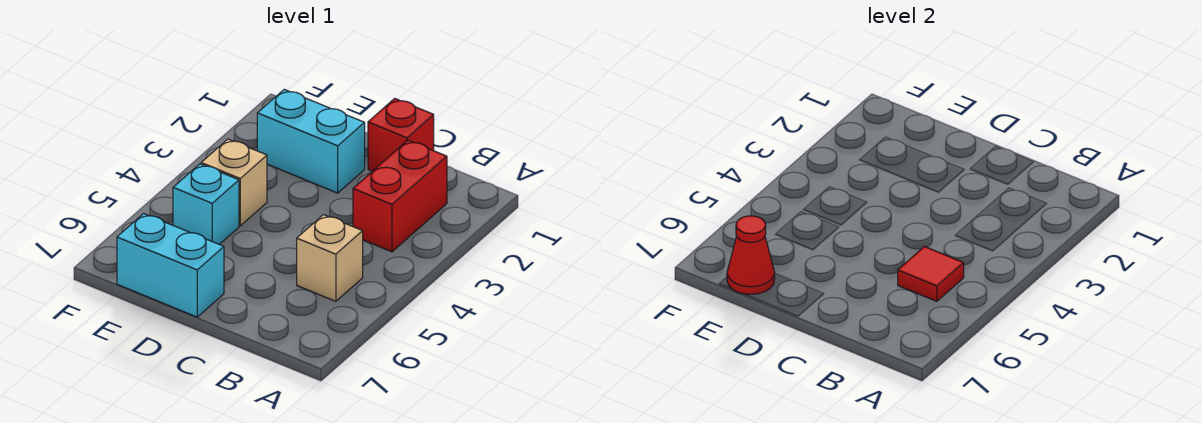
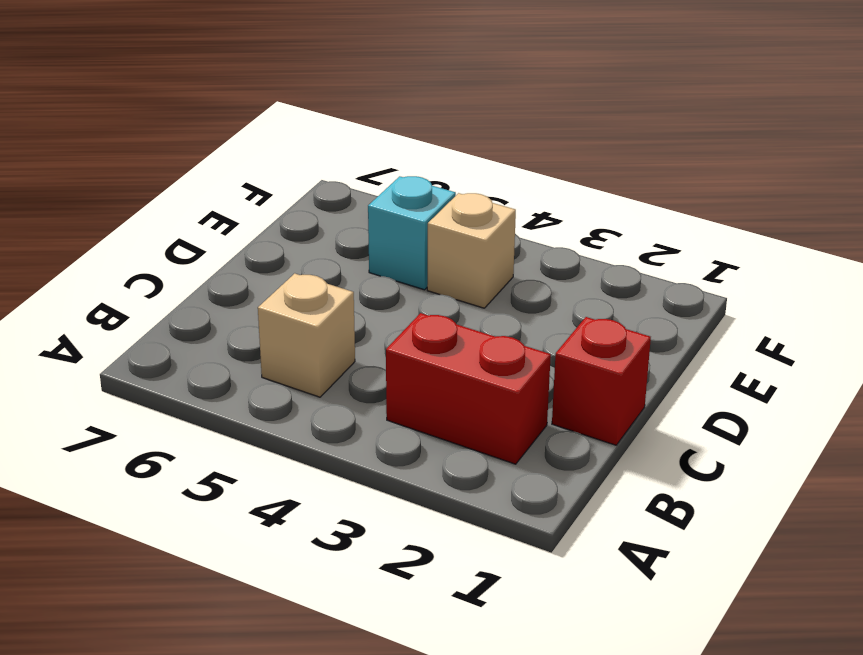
none -> cyan brick D2:E2 level 1
none -> cyan brick D7:E7 level 1

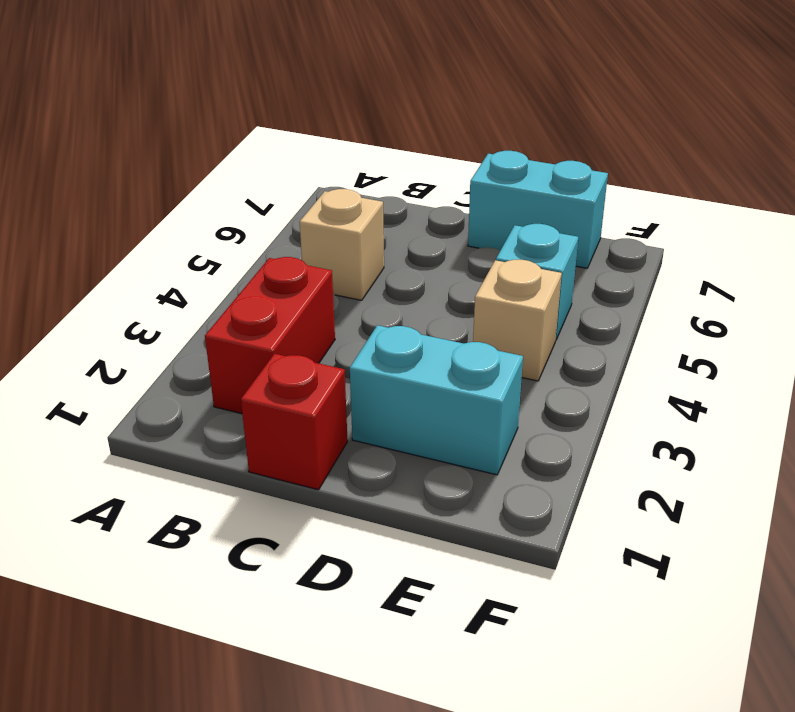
none -> red tile B5 level 2
none -> red cone E7 level 2

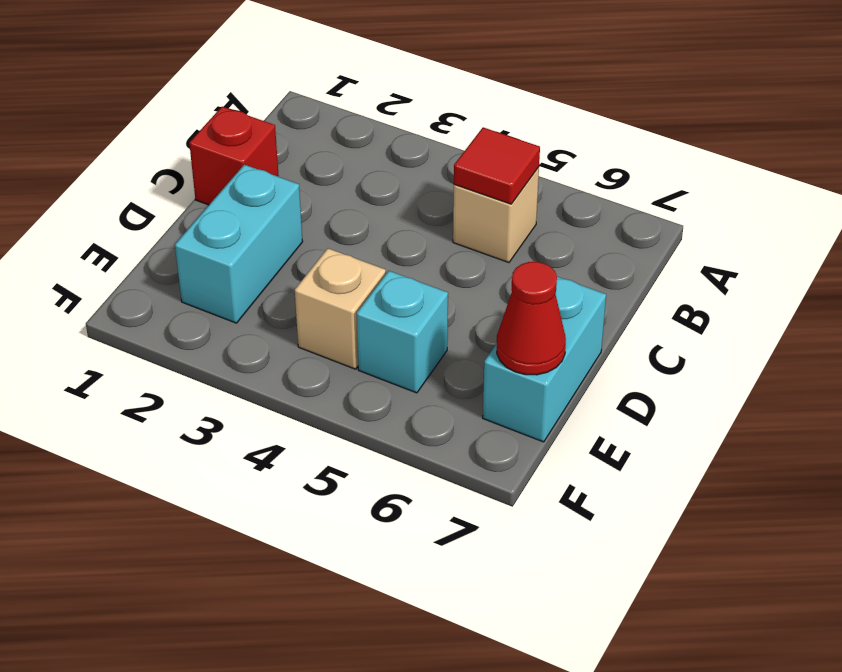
none -> red brick B2:B3 level 1

